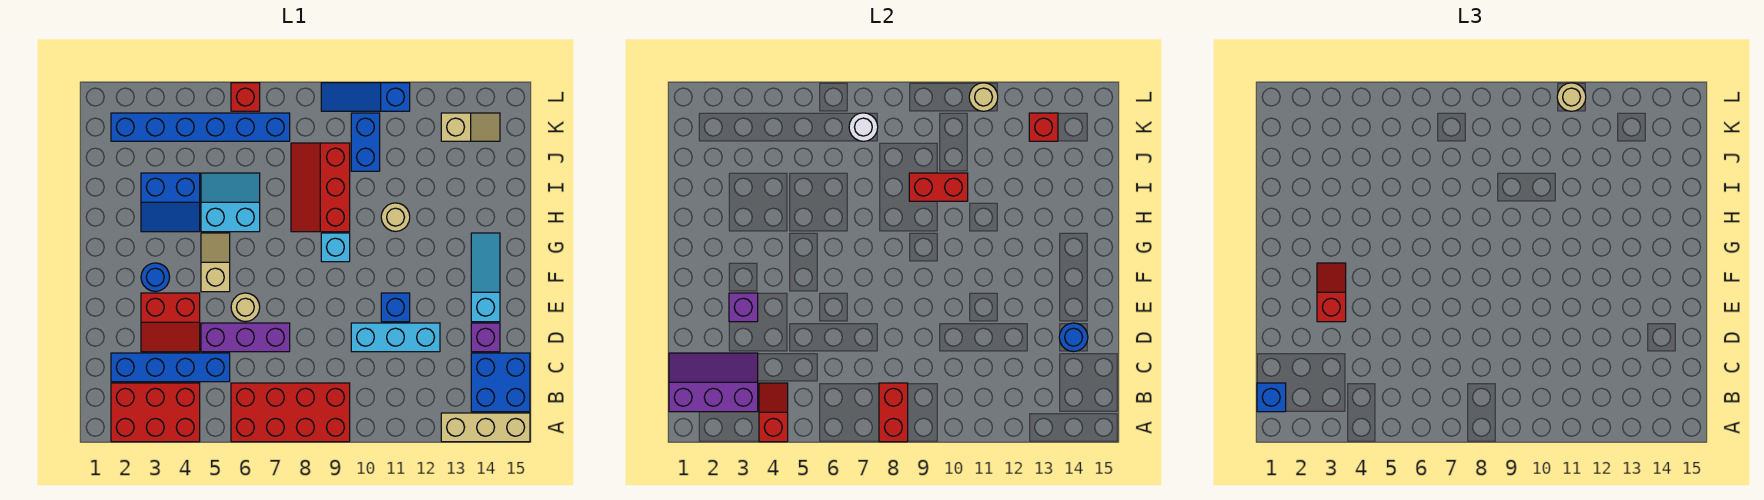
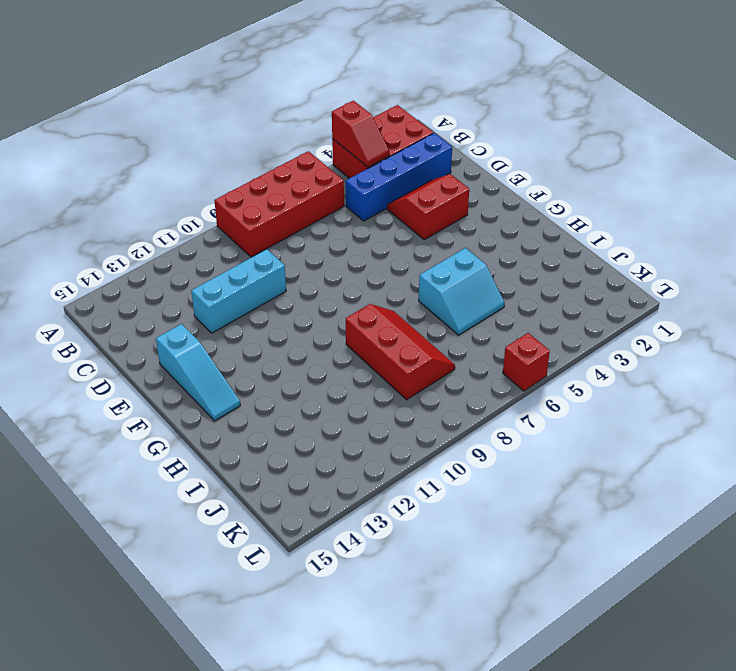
none -> tan brick A13:A15 level 1
none -> blue brick B14:C15 level 1
none -> purple brick D5:D7 level 1
none -> purple brick D14 level 1

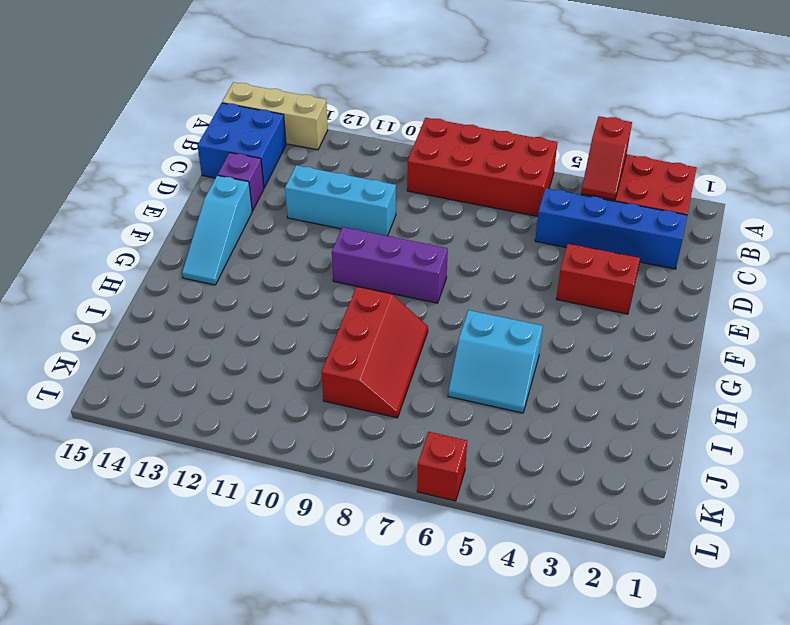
purple brick F8:F10 level 1 -> purple brick D5:D7 level 1
none -> tan round brick E6 level 1
none -> blue brick E11 level 1
none -> blue round brick F3 level 1
none -> tan slope F5:G5 level 1 top F

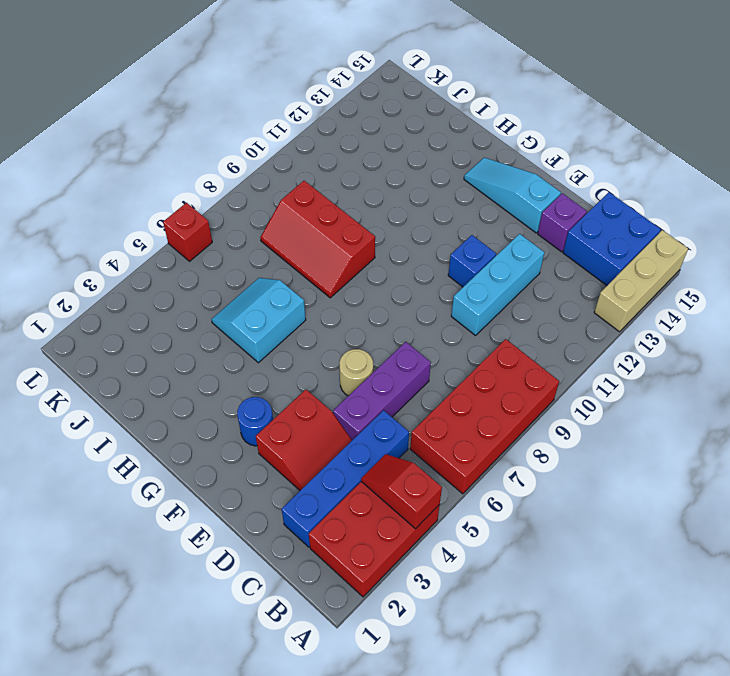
none -> tan slope F5:G5 level 1 top F
none -> cyan brick G9 level 1
none -> blue slope H3:I4 level 1 top I
none -> tan round brick H11 level 1

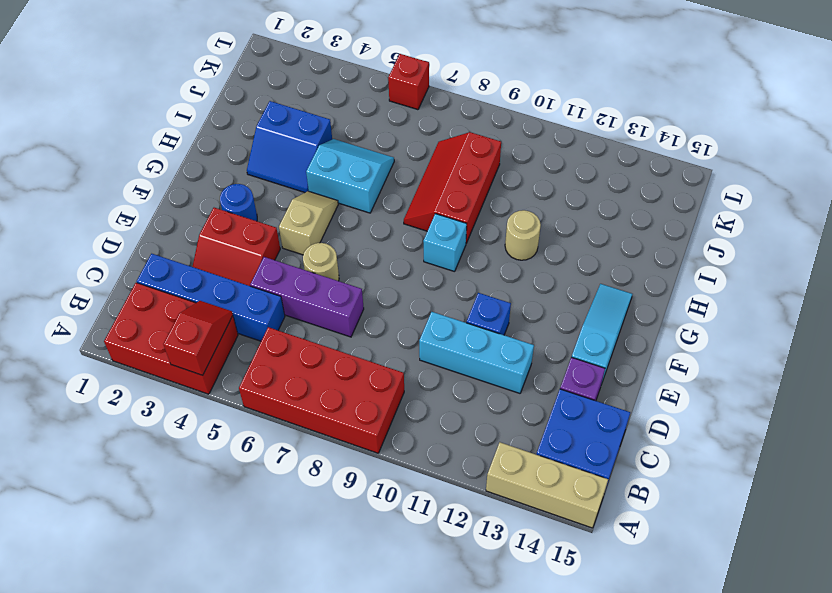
none -> blue brick J10:K10 level 1
none -> blue brick K2:K7 level 1
none -> tan slope K13:K14 level 1 top 13
none -> blue slope L9:L11 level 1 top 11

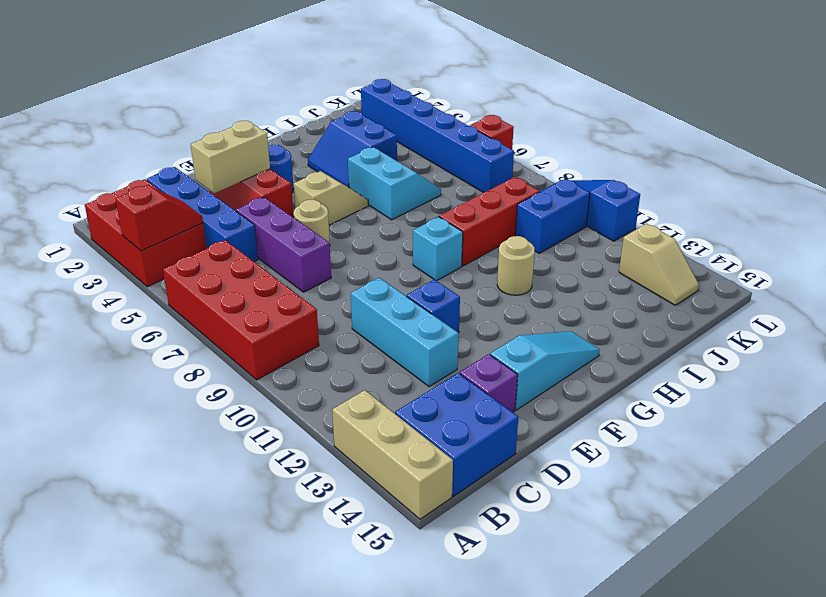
tan brick D3:E3 level 2 -> purple brick E3 level 2
none -> red brick A8:B8 level 2
none -> purple slope B1:C3 level 2 top B
none -> blue round brick D14 level 2
none -> red brick I9:I10 level 2

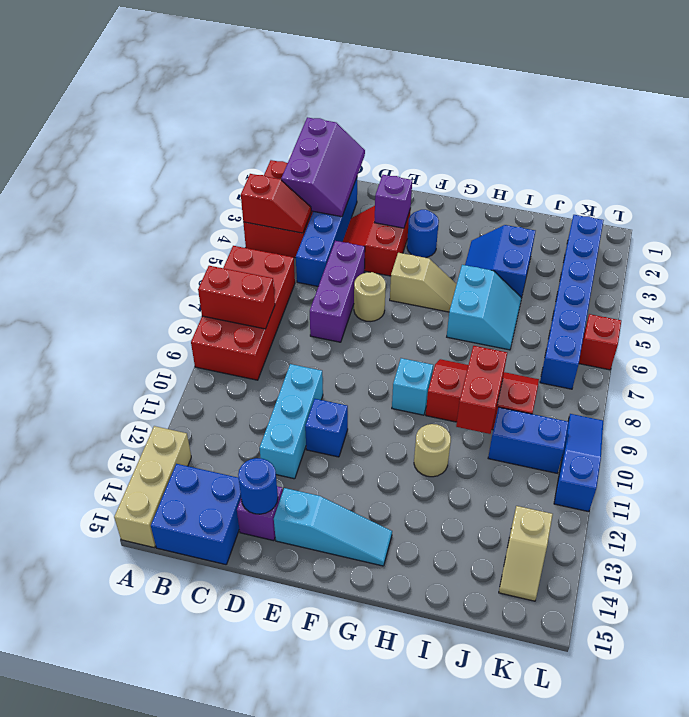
none -> white round brick K7 level 2
none -> red brick K13 level 2
none -> tan round brick L11 level 2
none -> blue brick B1 level 3

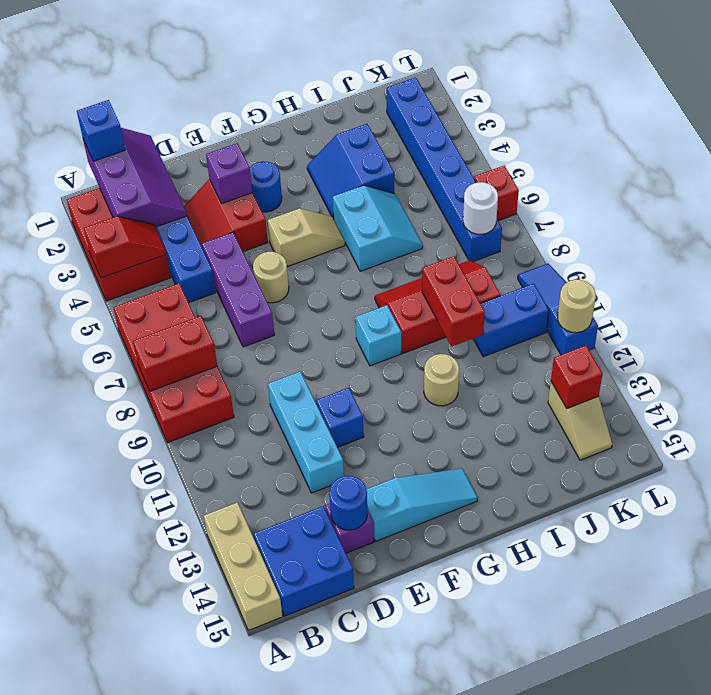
none -> red slope E3:F3 level 3 top E
none -> tan round brick L11 level 3

